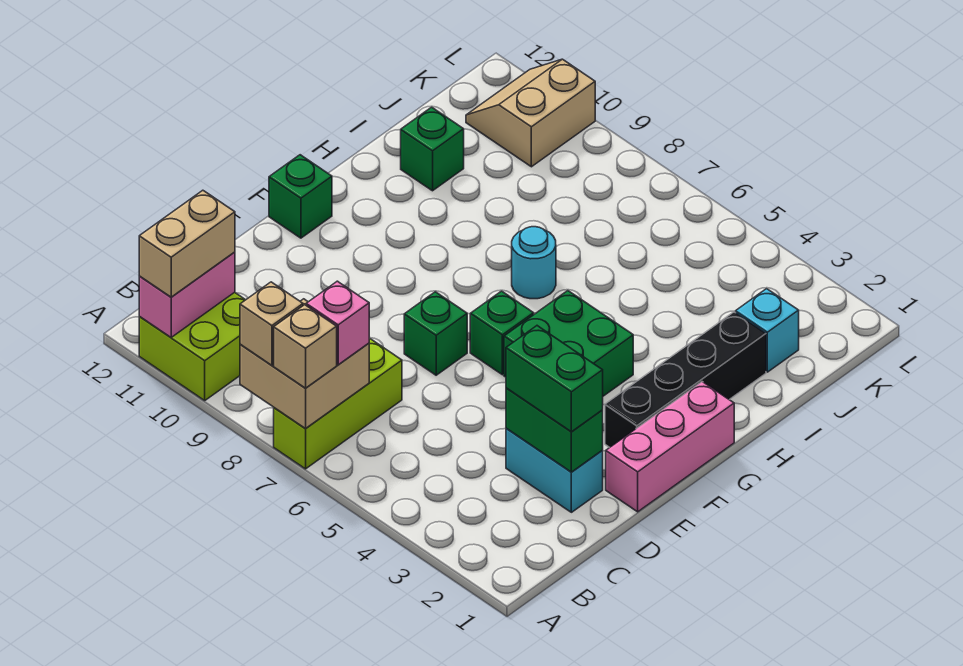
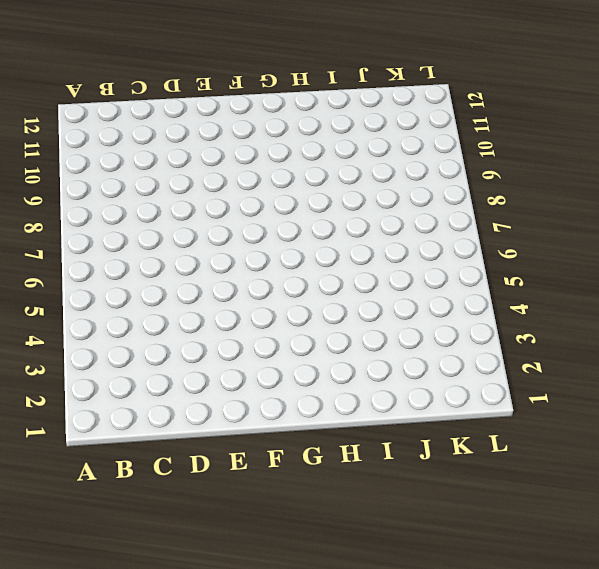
none -> lime brick A7:C7 level 1
none -> lime brick A10:B11 level 1
none -> cyan brick D2:D3 level 1

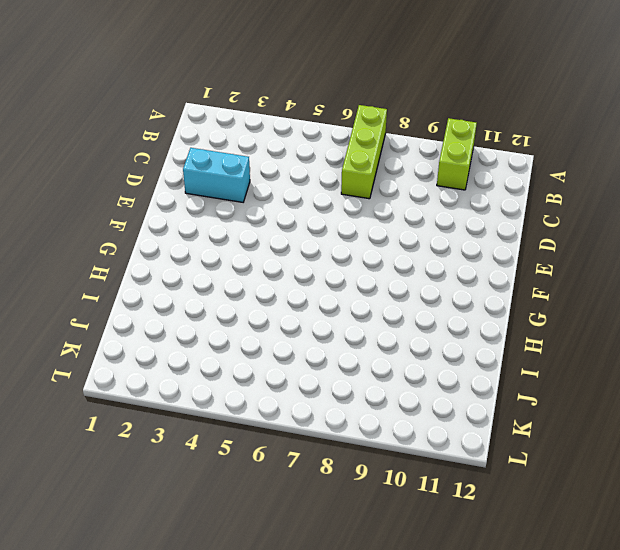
lime brick A10:B10 level 1 -> lime brick A10:B11 level 1
none -> pink brick E1:G1 level 1
none -> green brick E7 level 1
none -> black brick F2:I2 level 1

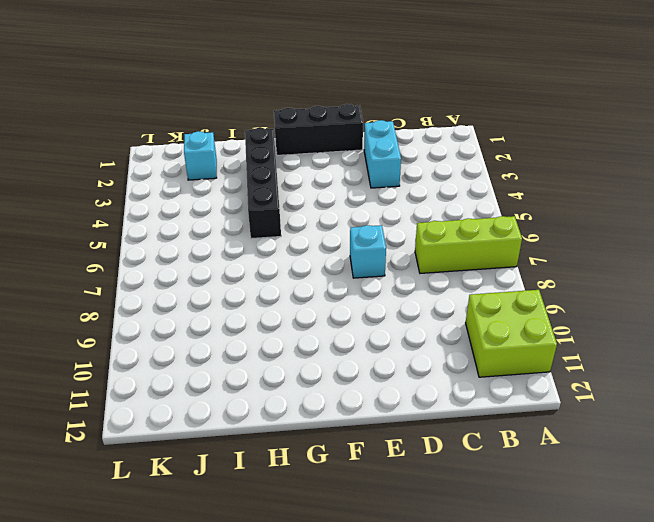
black brick E1:G1 level 1 -> pink brick E1:G1 level 1
cyan brick E7 level 1 -> green brick E7 level 1
black brick H2:H5 level 1 -> black brick F2:I2 level 1
none -> green brick F4:G5 level 1
none -> green brick F6 level 1
none -> green brick F12 level 1

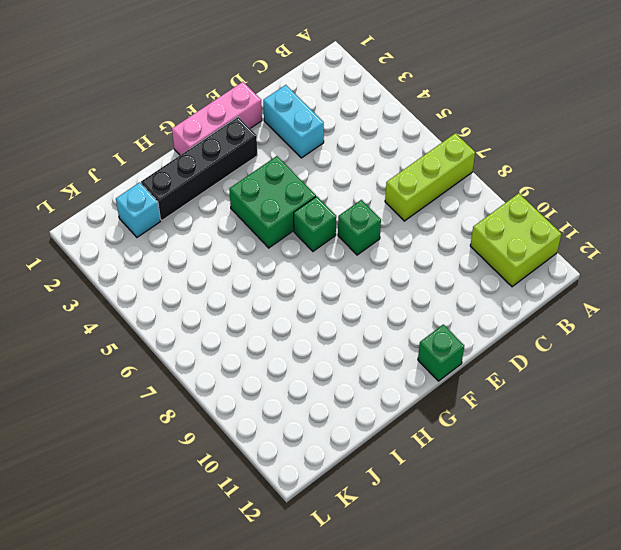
none -> cyan round brick H7 level 1
none -> green brick I11 level 1
none -> tan slope K10:L11 level 1 top 10

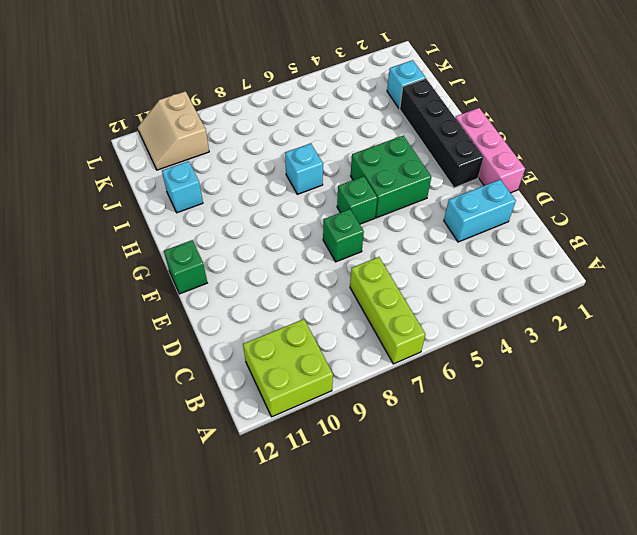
cyan brick H7 level 1 -> cyan round brick H7 level 1
cyan brick I11 level 1 -> green brick I11 level 1
none -> tan brick A7:B8 level 2
none -> pink brick A11:B11 level 2
none -> green brick D2:D3 level 2

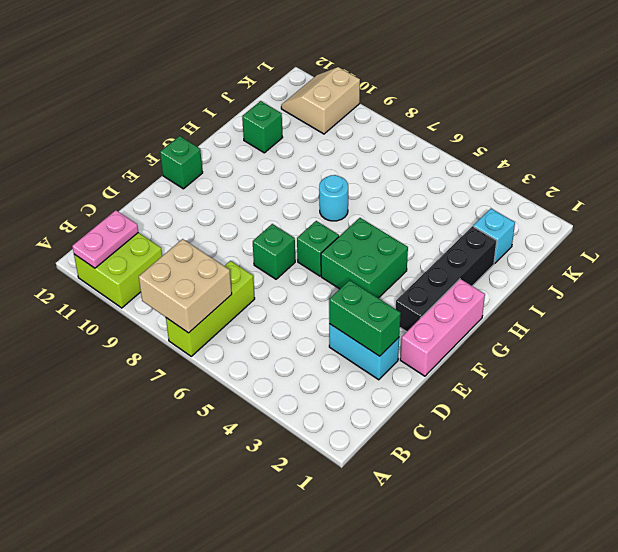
pink plate A11:B11 level 2 -> pink brick A11:B11 level 2
none -> tan brick A7 level 3
none -> tan brick A8 level 3
none -> tan brick A11:B11 level 3

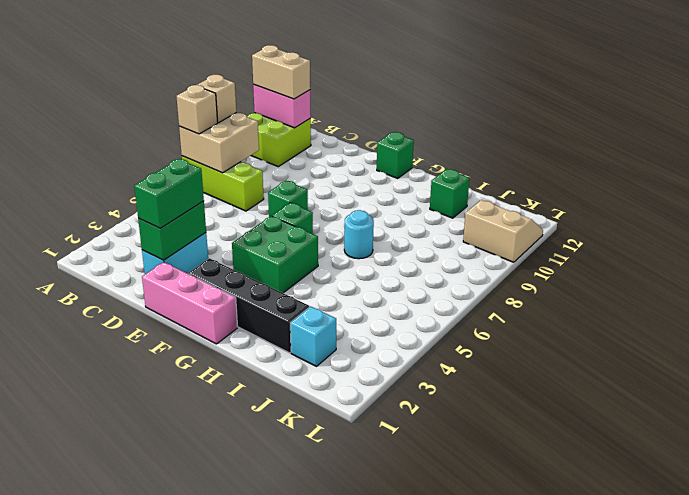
none -> pink brick B7 level 3

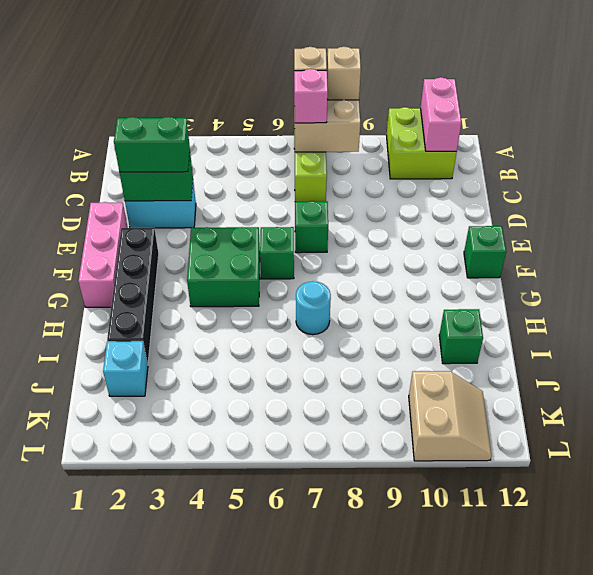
none -> tan brick A11:B11 level 3

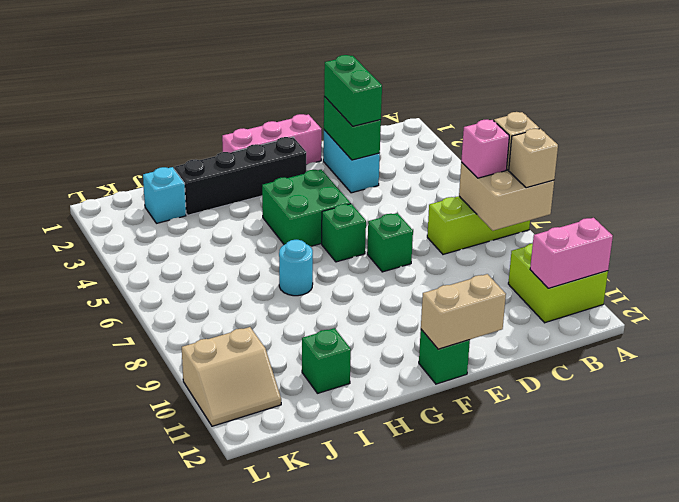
tan brick E12:F12 level 2 -> tan brick A11:B11 level 3

